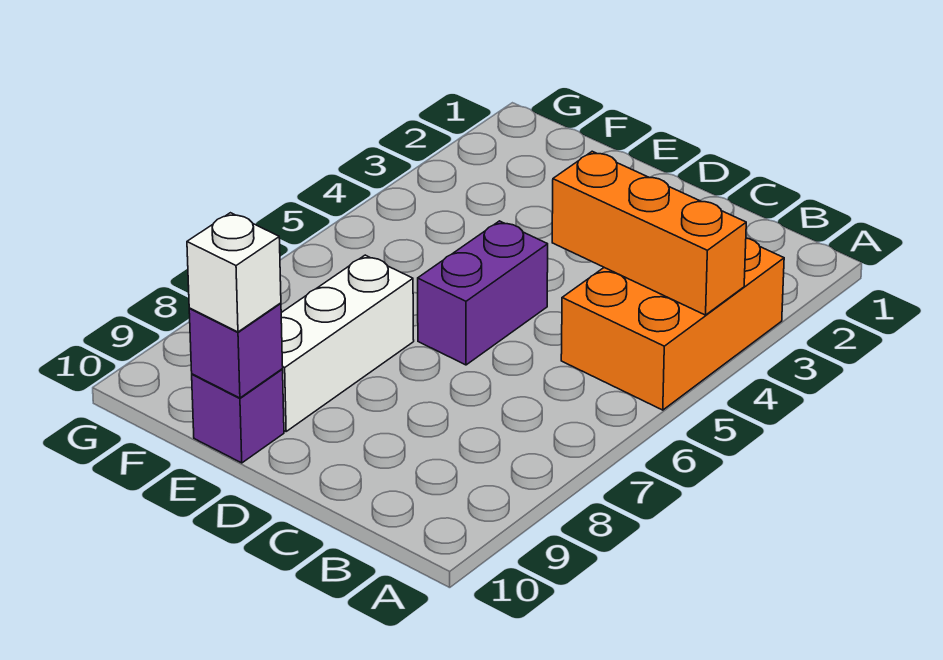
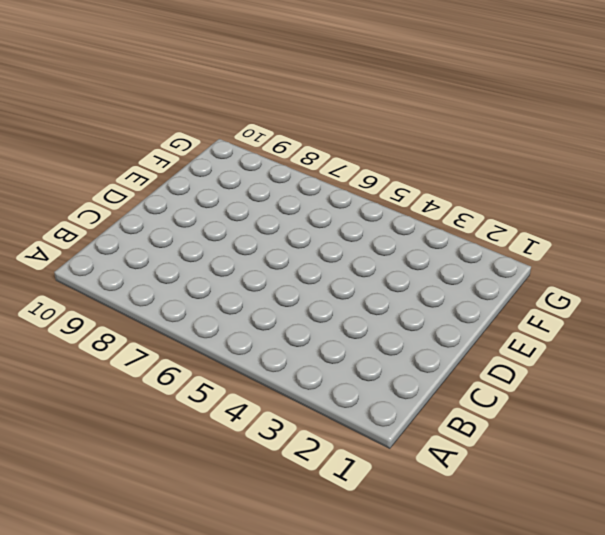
none -> orange brick A3:B5 level 1
none -> purple brick D5:D6 level 1

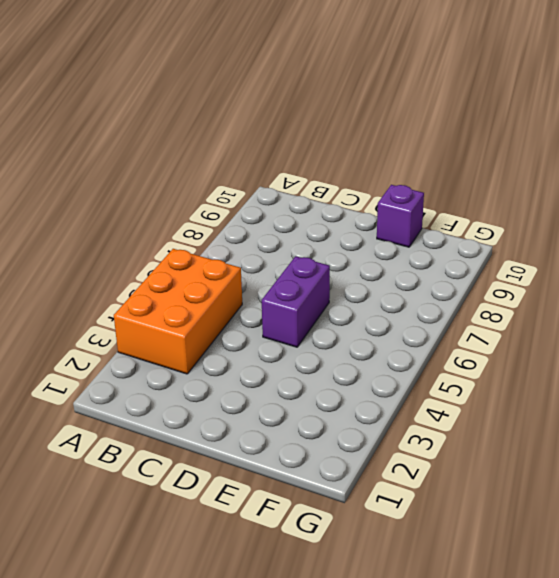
none -> white brick E7:E9 level 1
none -> orange brick A4:C4 level 2

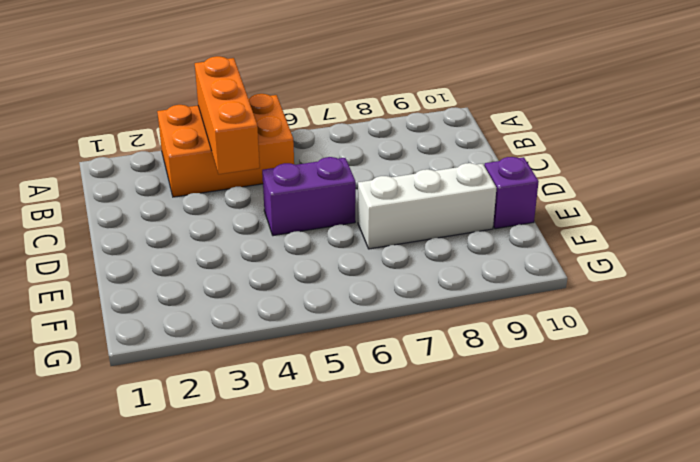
none -> purple brick E10 level 2
none -> white brick E10 level 3

